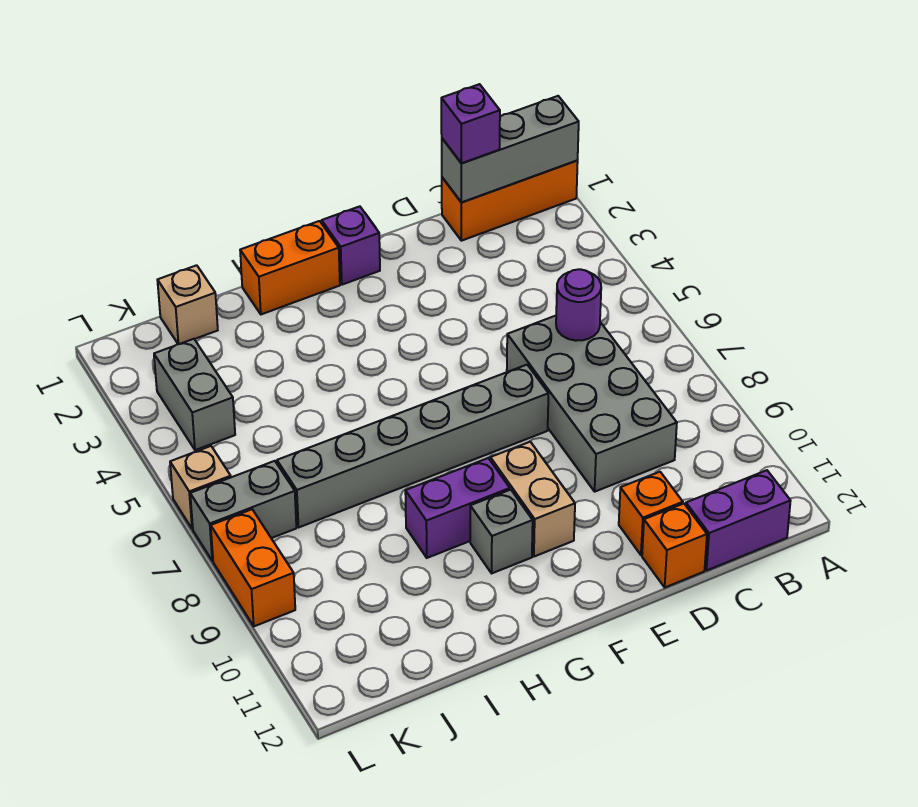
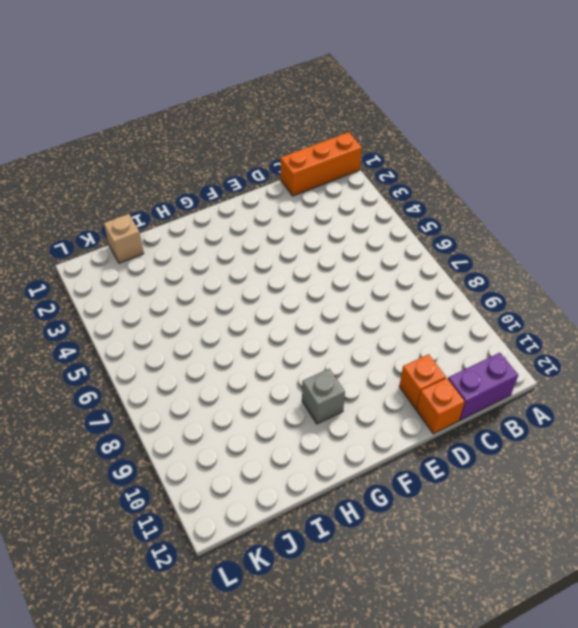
none -> grey brick C6:D9 level 1
none -> grey brick E7:J7 level 1
none -> purple brick F1 level 1

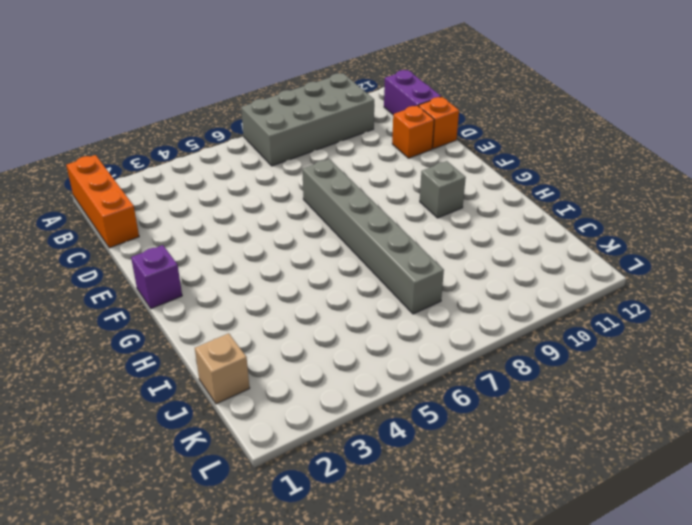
grey brick A7:B10 level 1 -> grey brick C6:D9 level 1
none -> tan brick F9:F10 level 1
none -> orange brick G1:H1 level 1
none -> purple brick G9:H9 level 1

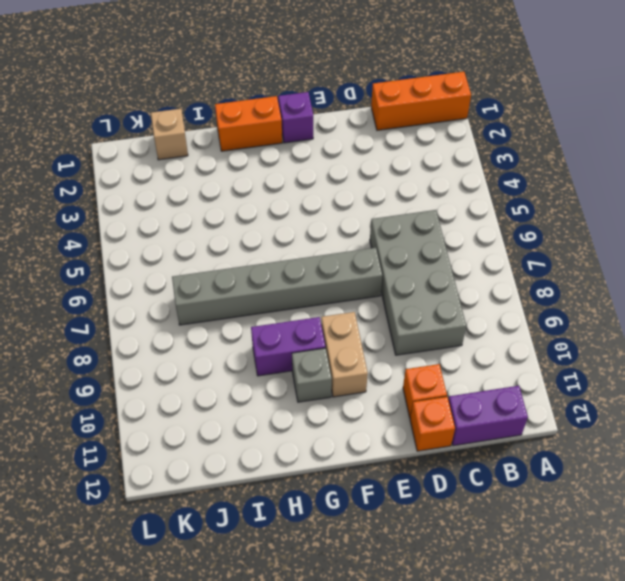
none -> grey brick K3:K4 level 1
none -> grey brick K7:L7 level 1
none -> tan brick L6 level 1

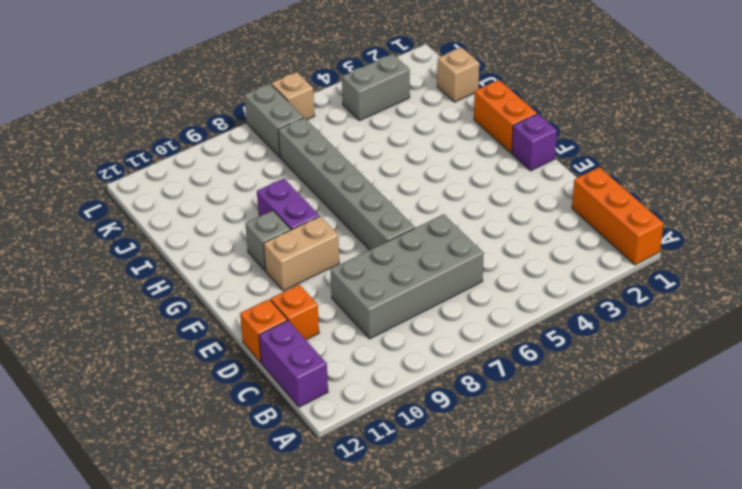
none -> orange brick L8:L9 level 1
none -> grey brick A1:C1 level 2
none -> purple round brick C6 level 2

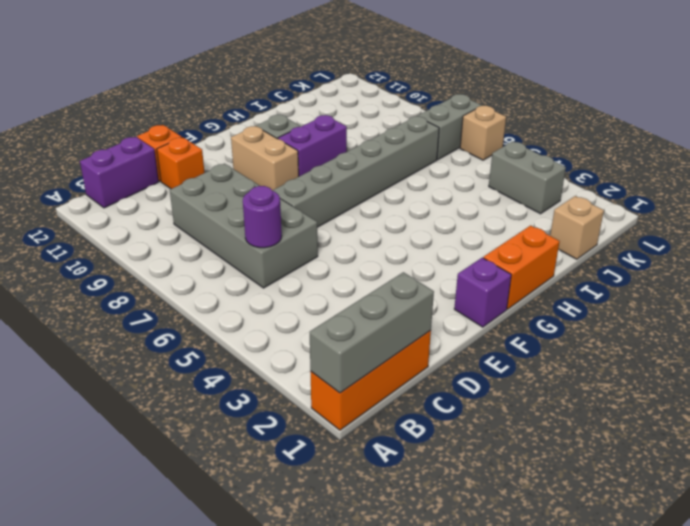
none -> orange brick L8:L9 level 1
none -> purple brick C1 level 3

